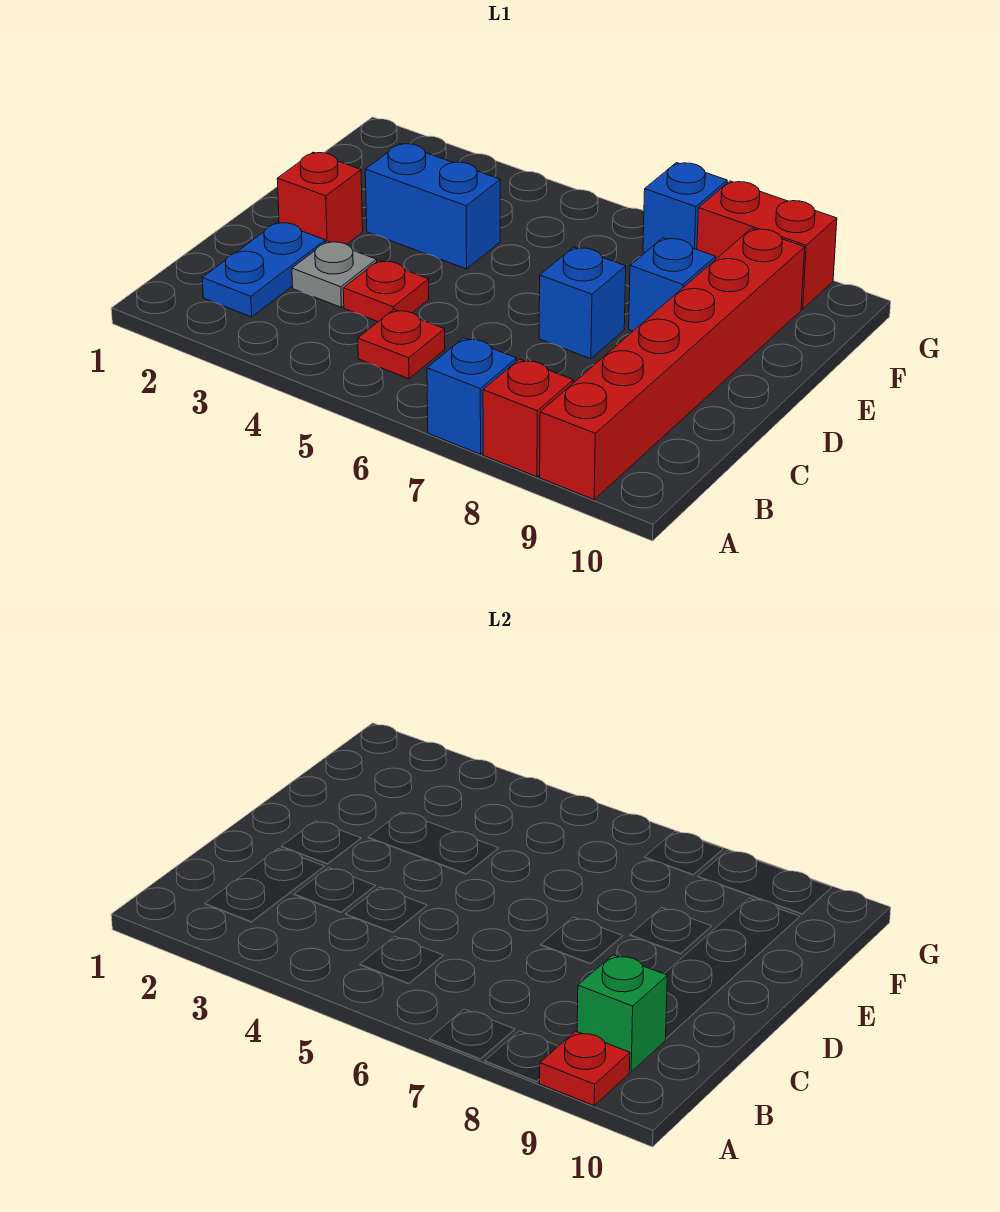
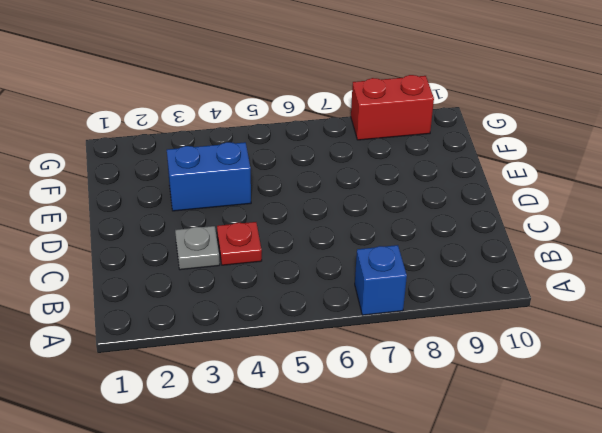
none -> red brick A8 level 1
none -> red brick A9:F9 level 1
none -> blue plate B2:C2 level 1

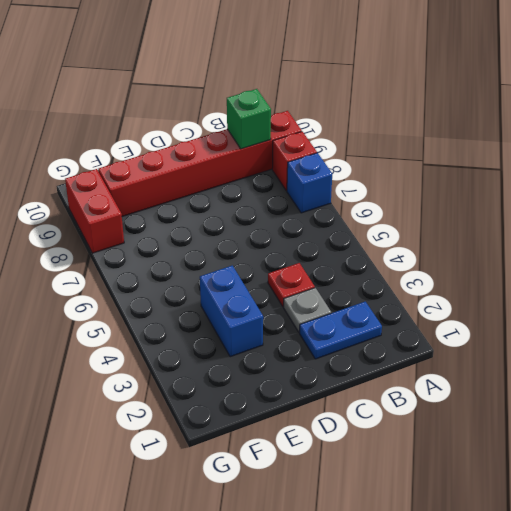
none -> red plate B5 level 1
none -> red brick D2 level 1
none -> blue brick D7 level 1

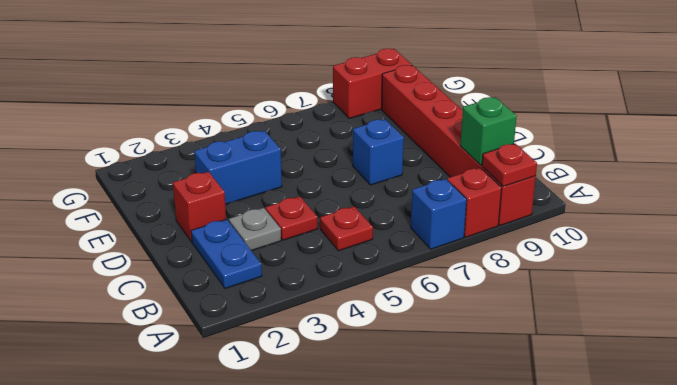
none -> blue brick E8 level 1
none -> blue brick G7 level 1

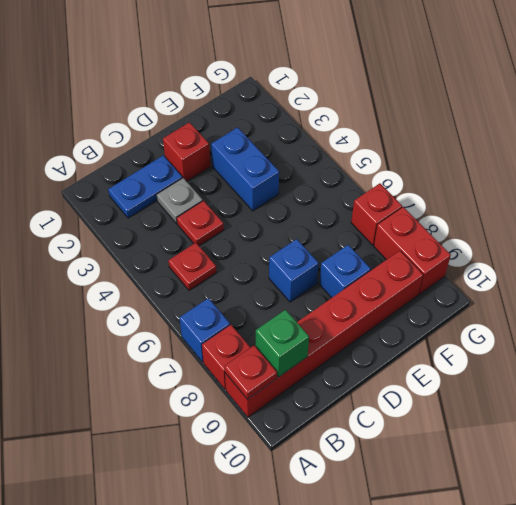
red brick G7 level 1 -> blue brick G7 level 1

